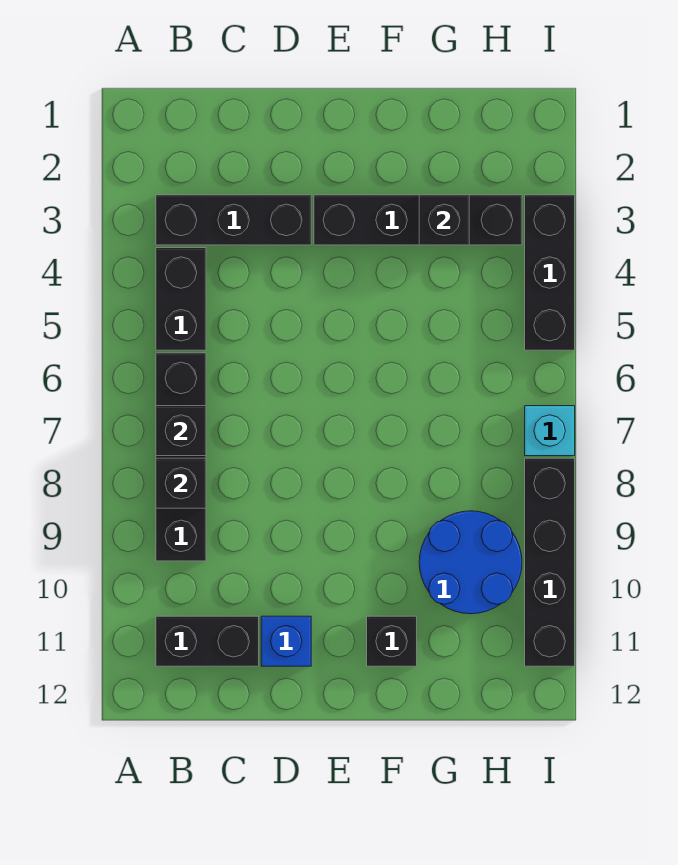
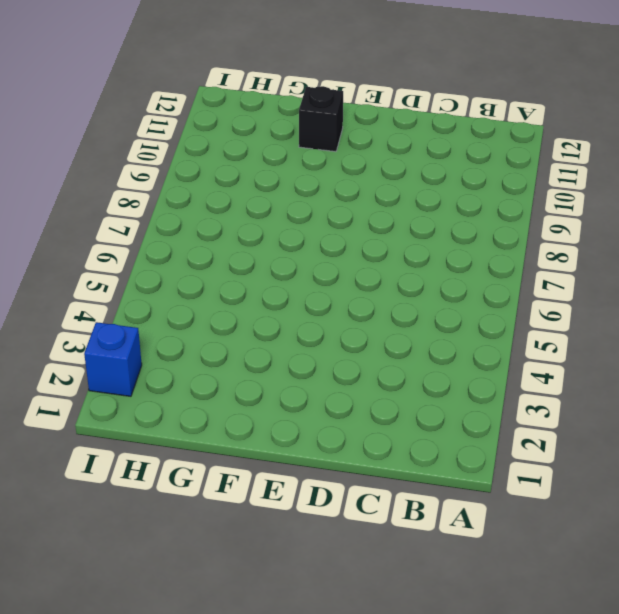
blue brick I2 level 1 -> blue brick D11 level 1
none -> black brick B3:D3 level 1
none -> black brick B4:B5 level 1
none -> black brick B6:B9 level 1

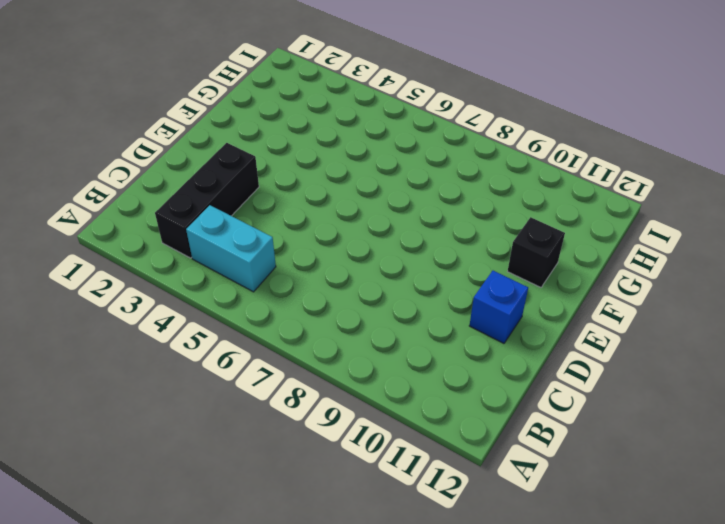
cyan brick B4:B5 level 1 -> black brick B4:B5 level 1
none -> black brick B6:B9 level 1
none -> black brick B11:C11 level 1
none -> black brick E3:H3 level 1

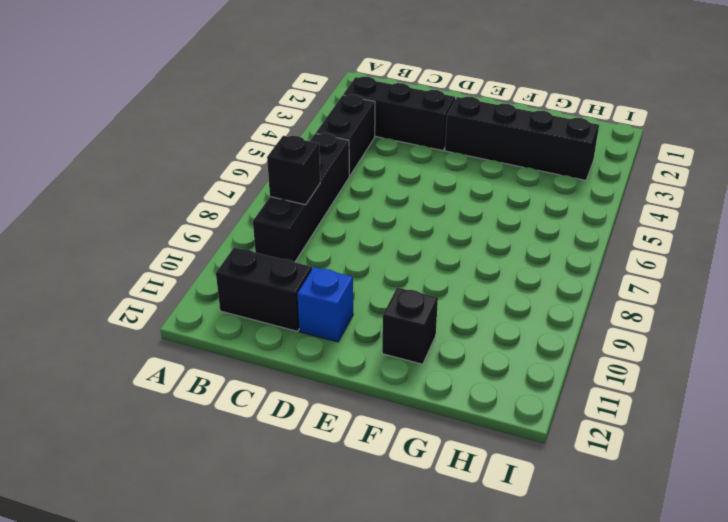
none -> blue round brick G9:H10 level 1
none -> black brick I3:I5 level 1
none -> cyan brick I7 level 1

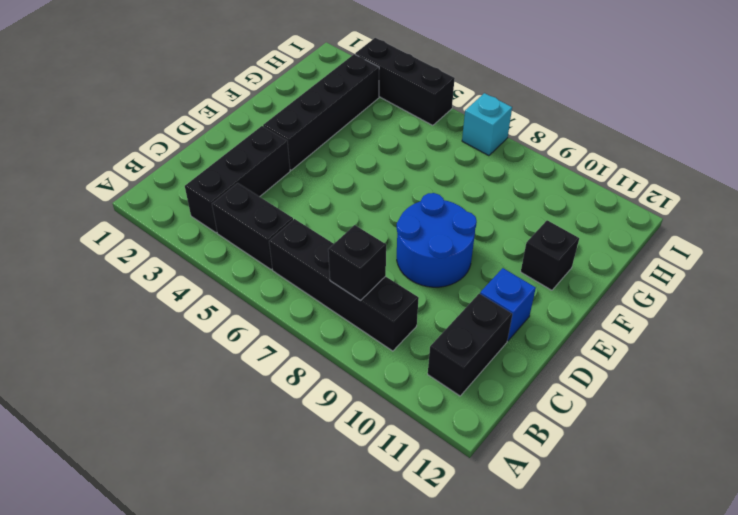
blue round brick D8:E9 level 1 -> blue round brick G9:H10 level 1
none -> black brick I8:I11 level 1
none -> black brick B7 level 2
none -> black brick G3 level 2

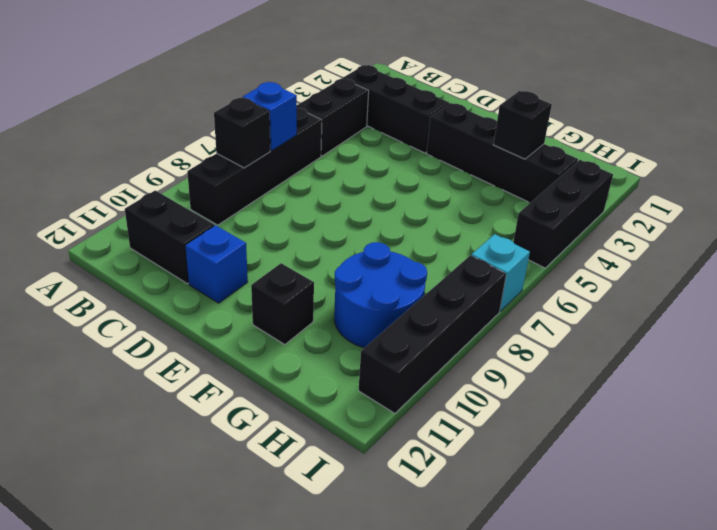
blue brick B7 level 2 -> black brick B7 level 2

